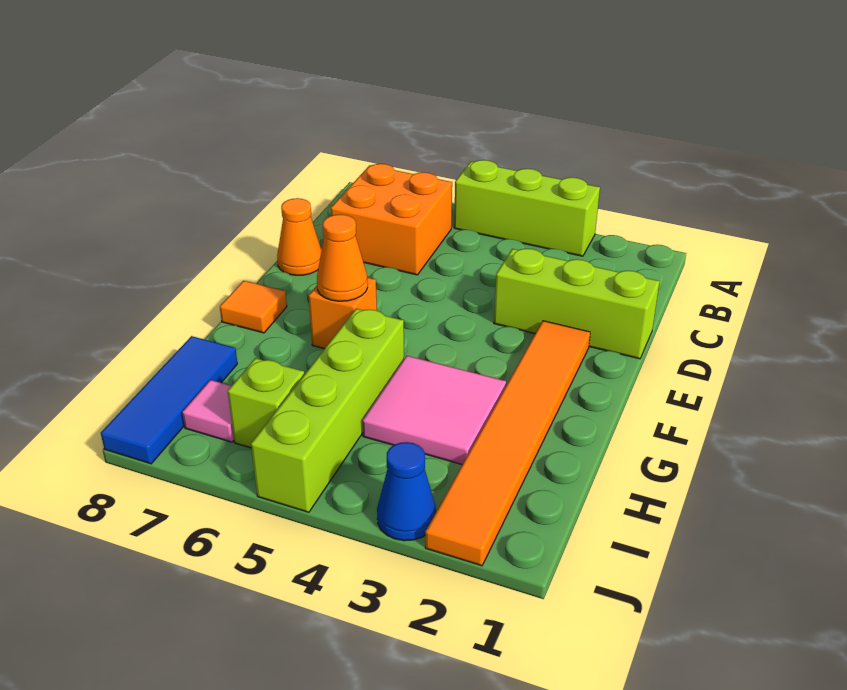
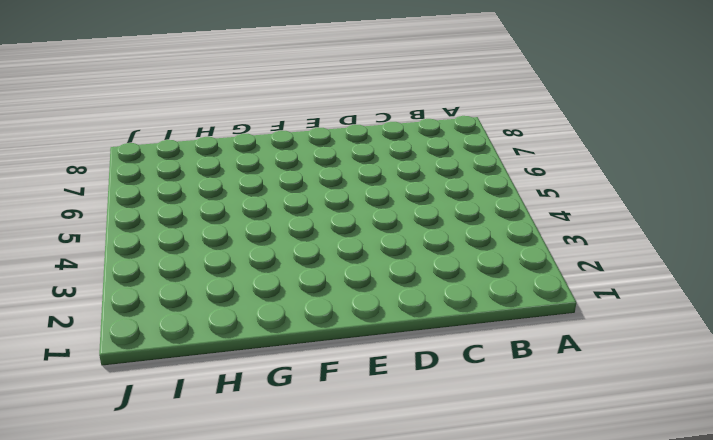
none -> lime brick A3:A5 level 1
none -> orange brick B6:C7 level 1
none -> lime brick D1:D3 level 1

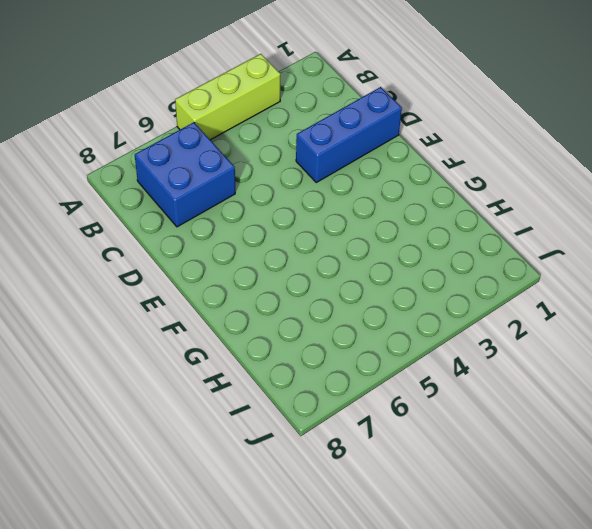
blue brick B6:C7 level 1 -> orange brick B6:C7 level 1
blue brick D1:D3 level 1 -> lime brick D1:D3 level 1
none -> orange cone D8 level 1
none -> orange tile E2:J2 level 1
none -> orange brick F6 level 1

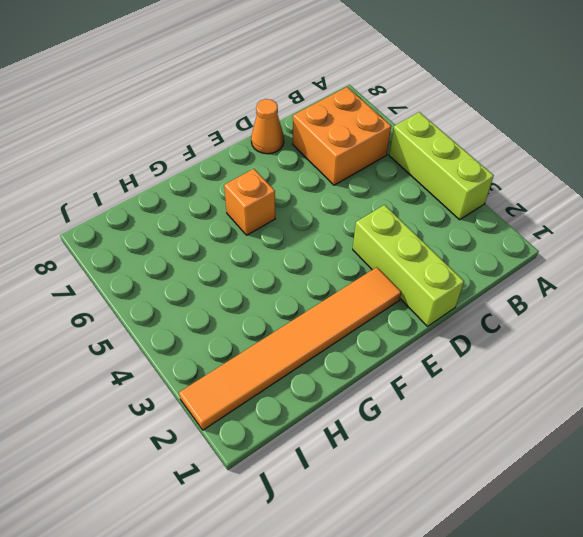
none -> orange tile F8 level 1
none -> pink tile G3:H4 level 1
none -> lime brick G5:J5 level 1

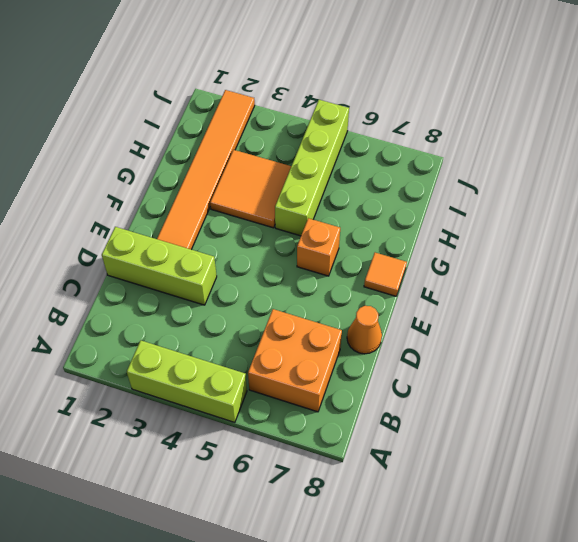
orange tile G3:H4 level 1 -> pink tile G3:H4 level 1
none -> blue tile H8:J8 level 1
none -> lime brick I6 level 1
none -> pink tile I7 level 1

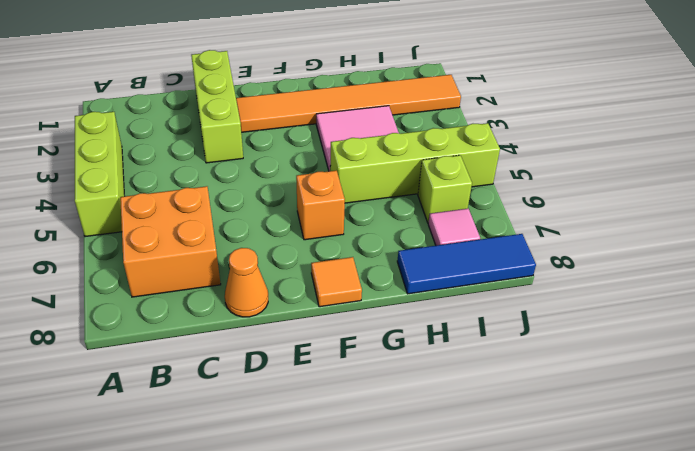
none -> blue cone J3 level 1
none -> orange cone F6 level 2

